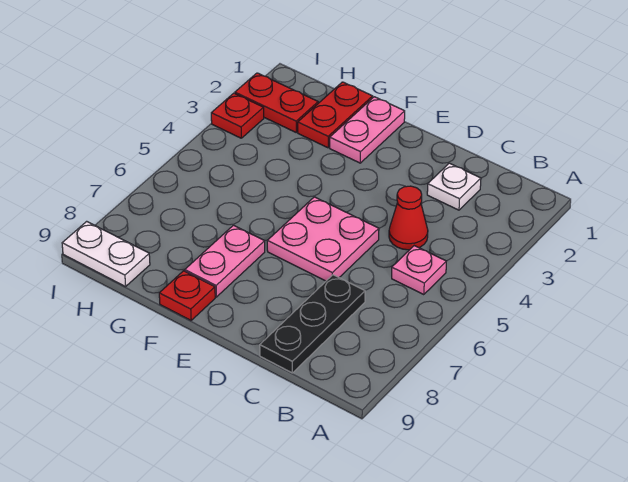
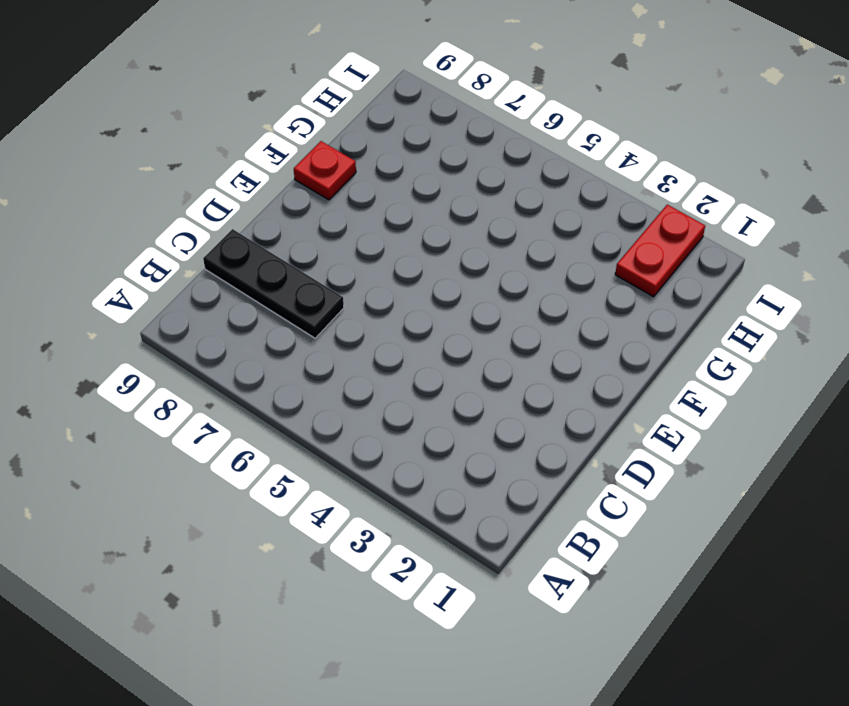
none -> pink plate B5 level 1
none -> white plate C2 level 1
none -> red cone C4 level 1

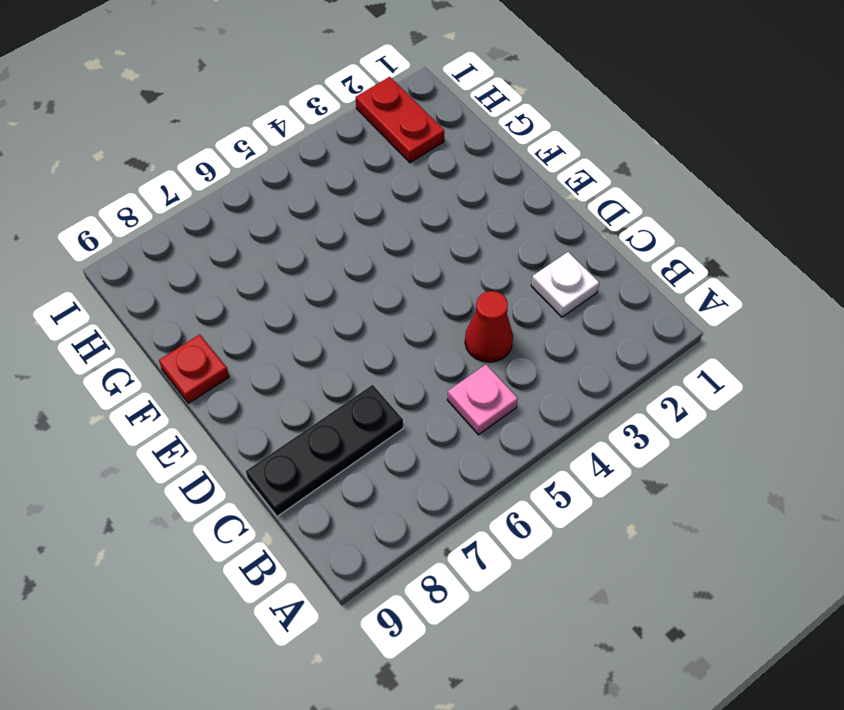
none -> pink plate D5:E6 level 1
none -> pink plate F1:F2 level 1
none -> pink plate F7:F8 level 1

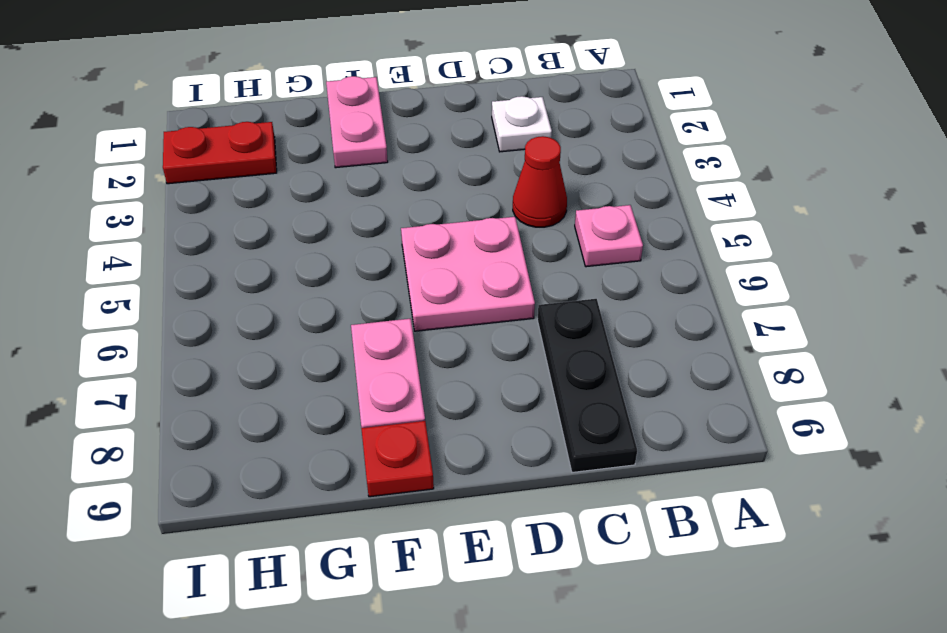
none -> red plate G1:G2 level 1
none -> white plate H9:I9 level 1
none -> red plate I3 level 1

